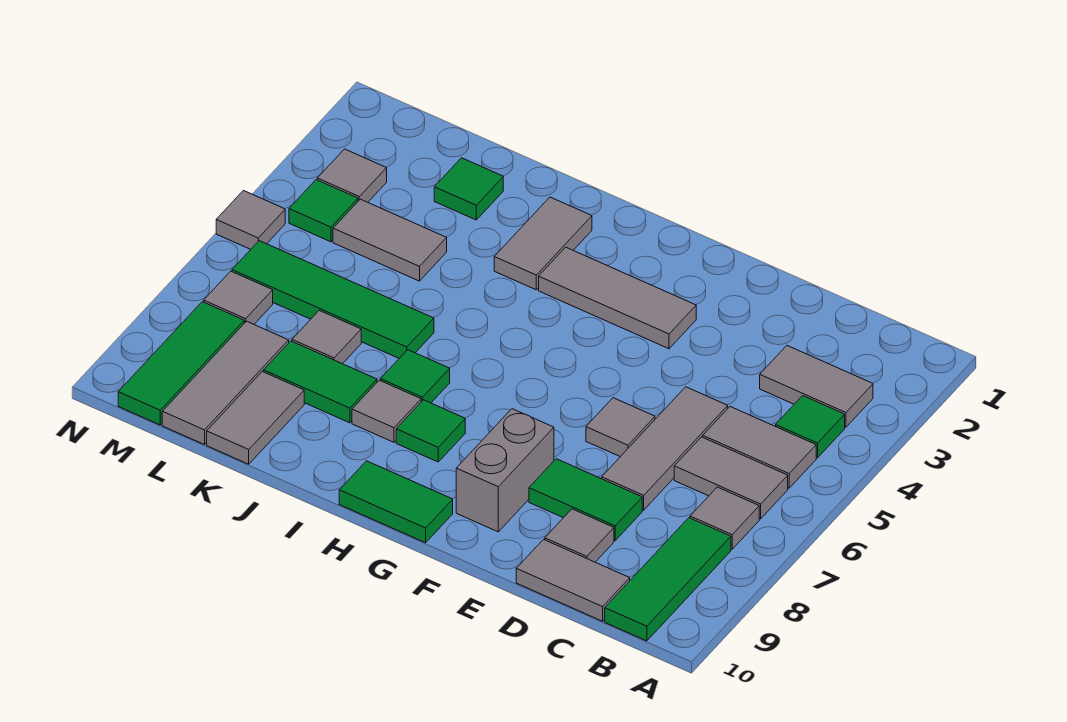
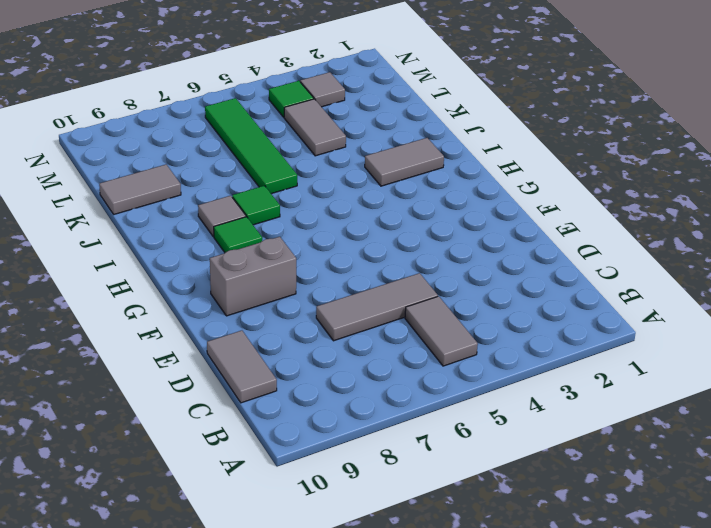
none -> grey tile B3:C3 level 1
none -> green tile B4 level 1
none -> grey tile B6:C6 level 1
none -> grey tile B7 level 1

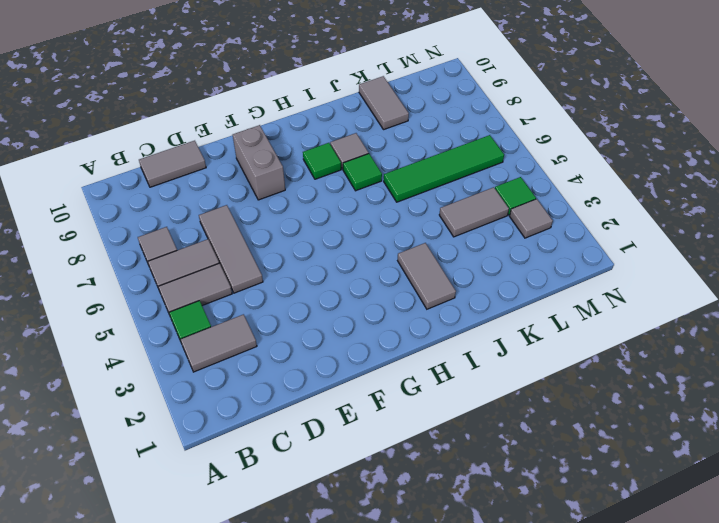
none -> green tile B8:B10 level 1
none -> green tile D8:E8 level 1
none -> grey tile D9 level 1
none -> grey tile E6 level 1

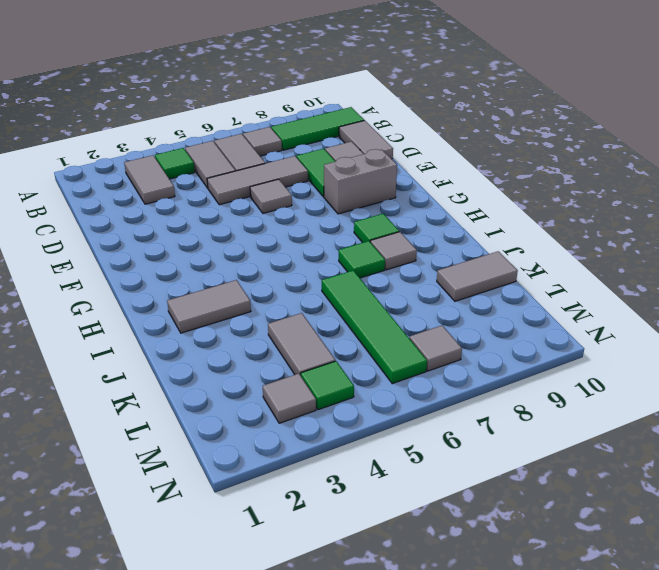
none -> grey tile F3:H3 level 1
none -> green tile G10:H10 level 1
none -> green tile J8:K8 level 1
none -> green tile K2 level 1

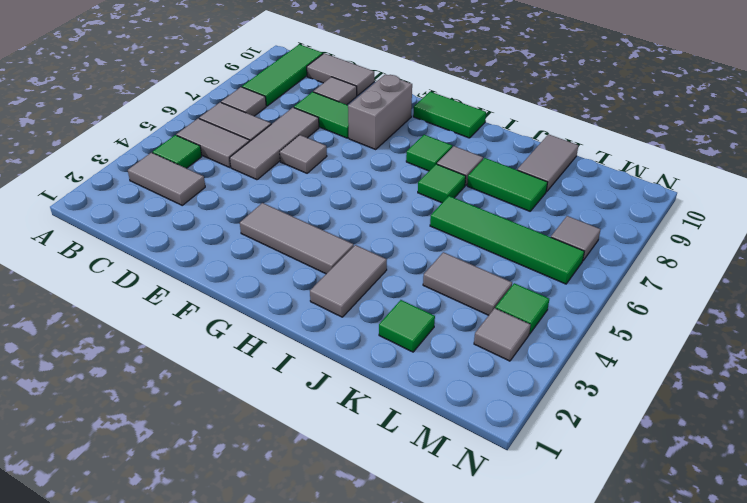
none -> grey tile K7 level 1
none -> grey tile L8:L10 level 1
none -> green tile M8:M10 level 1
none -> grey tile N5 level 1

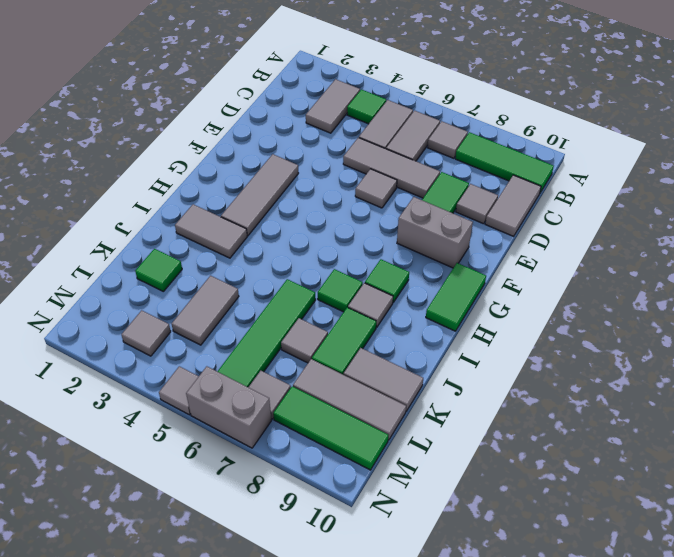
grey brick N6:N7 level 1 -> none
none -> green tile M4 level 1

